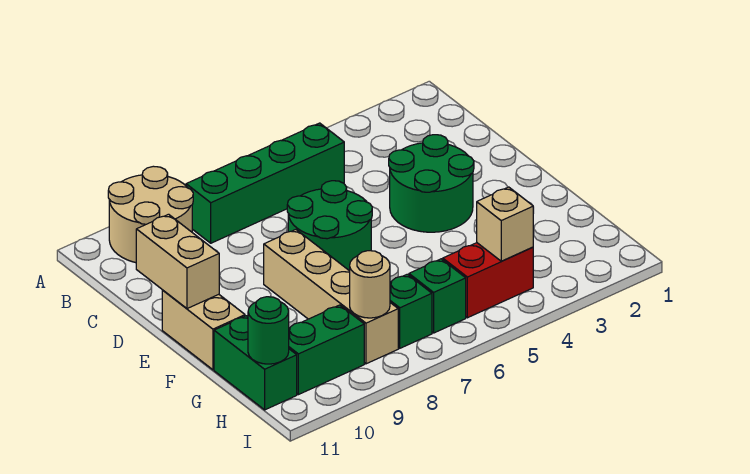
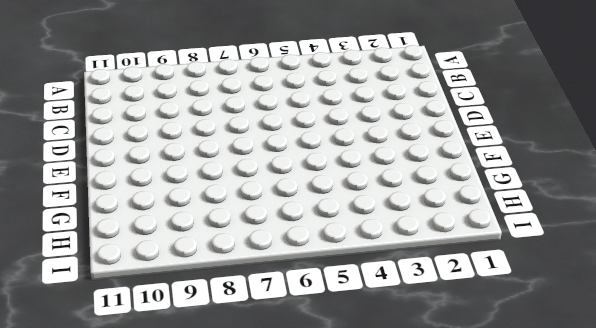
none -> tan round brick A9:B10 level 1
none -> green brick B5:B8 level 1
none -> green round brick D3:E4 level 1

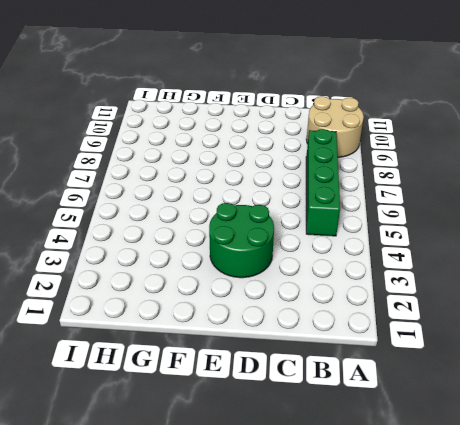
none -> green round brick D6:E7 level 1
none -> tan brick E8:H8 level 1
none -> tan brick E11:F11 level 1

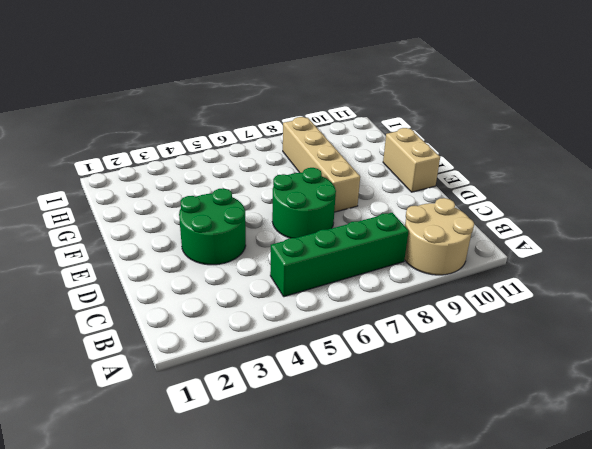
none -> green brick G11:H11 level 1
none -> red brick H4:H5 level 1
none -> green brick H6 level 1

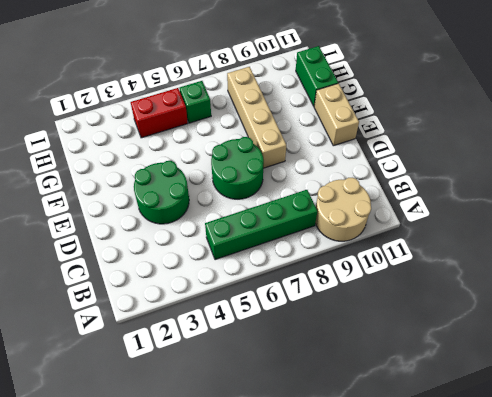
none -> green brick H7 level 1
none -> green brick H9:H10 level 1
none -> tan brick D11:E11 level 2

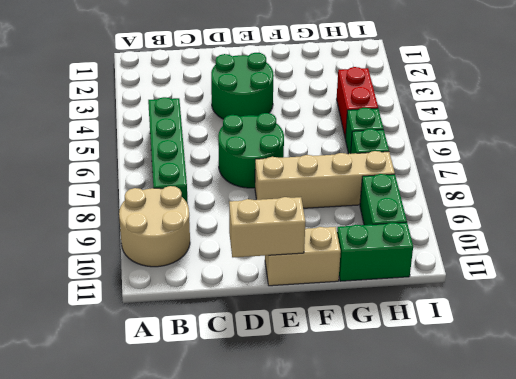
none -> tan brick H4 level 2
none -> tan round brick H8 level 2
none -> green round brick H11 level 2

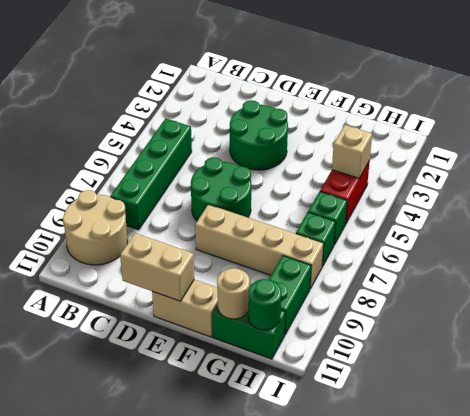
tan round brick G11 level 2 -> tan round brick H8 level 2

